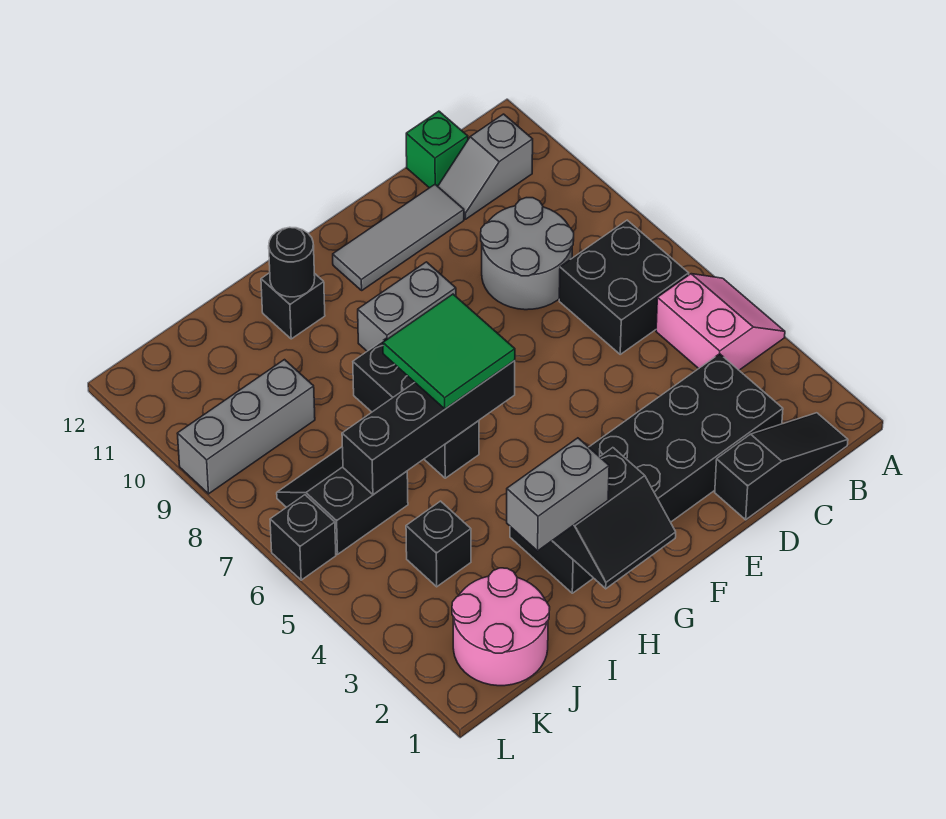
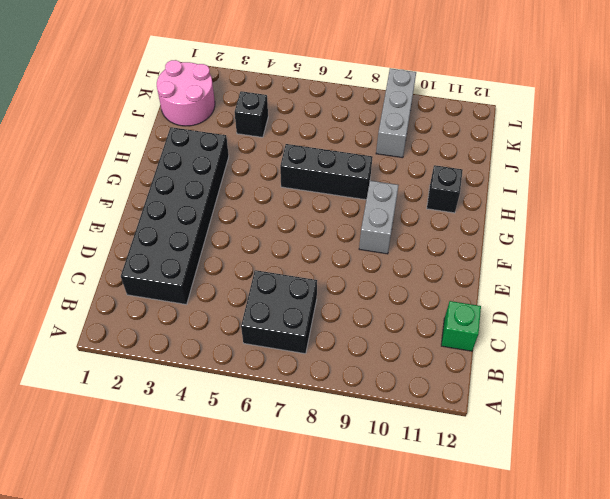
none -> pink slope A4:B5 level 1 top B
none -> black slope B1:D1 level 1 top D
none -> grey slope B11:C11 level 1 top B

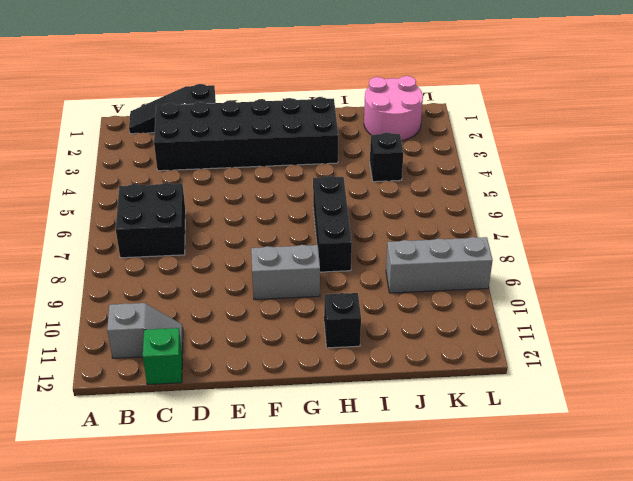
none -> pink slope A4:B5 level 1 top B
none -> grey round brick C8:D9 level 1
none -> grey tile D11:F11 level 1

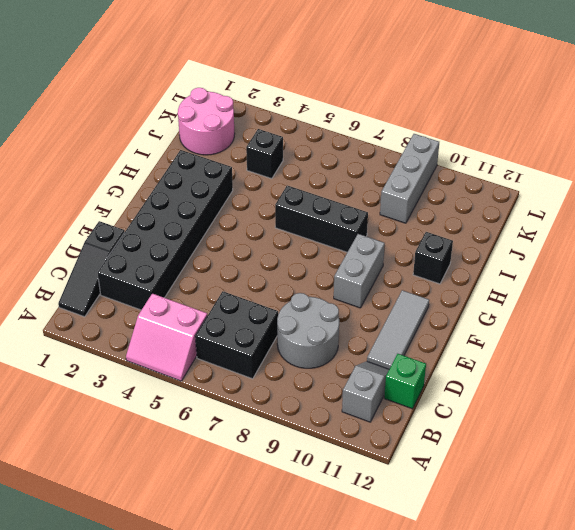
none -> black slope J6:K7 level 1 top 6
none -> black brick L6 level 1
none -> black slope G1:H2 level 2 top 2

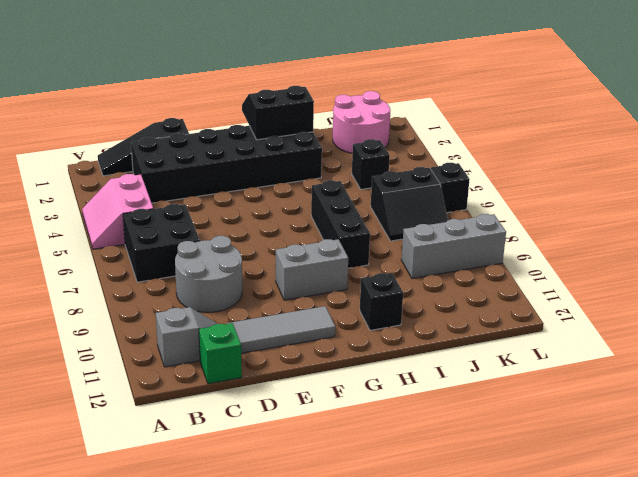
none -> black brick G6:J6 level 2
none -> black round brick H11 level 2
none -> green tile G6:H7 level 3

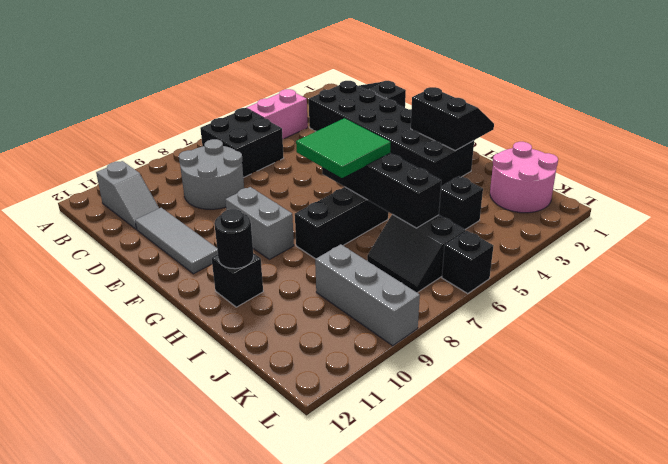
none -> green brick C12 level 1
none -> grey brick H2:I2 level 3

